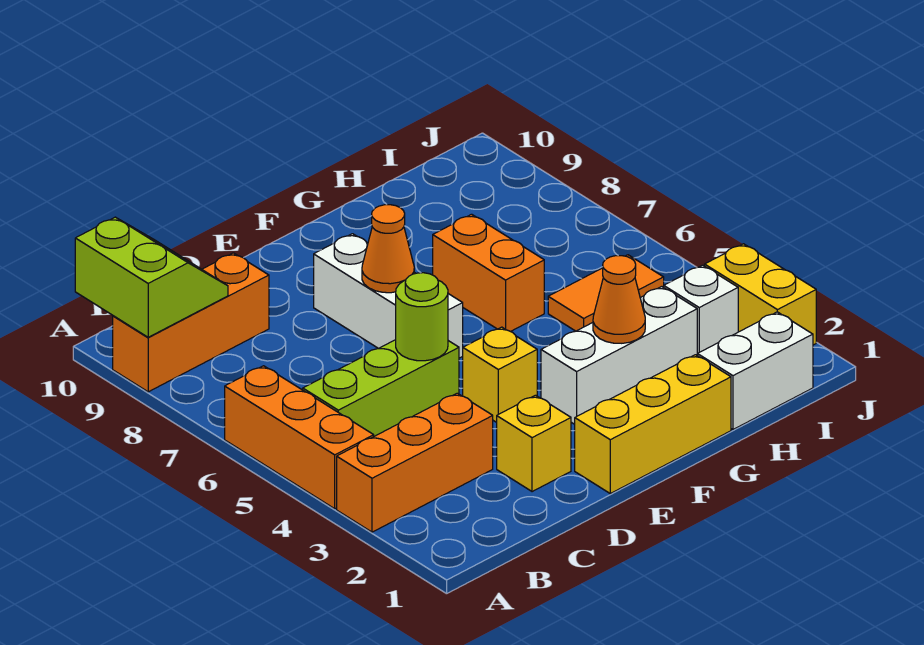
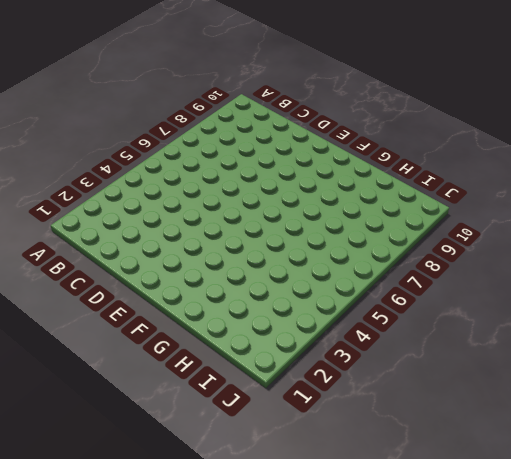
none -> orange brick A3:C3 level 1
none -> orange brick A4:A6 level 1
none -> orange brick A9:C9 level 1

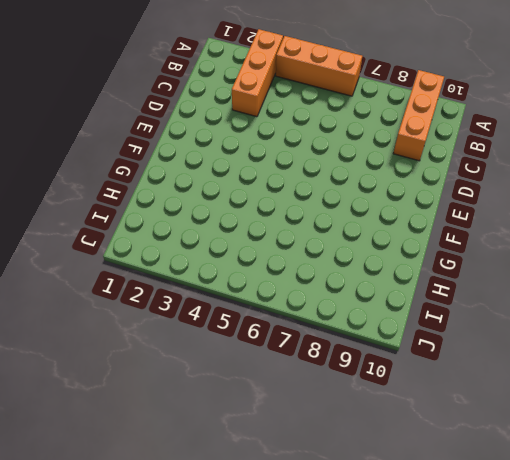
none -> lime brick B5:D5 level 1
none -> yellow brick D2 level 1
none -> yellow brick E1:G1 level 1

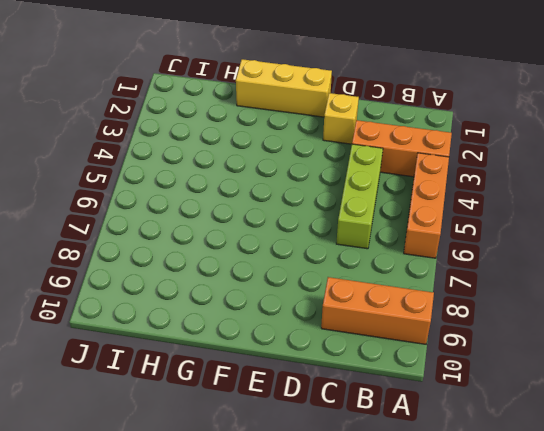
lime brick C4:C6 level 1 -> lime brick B5:D5 level 1
none -> yellow brick E4 level 1
none -> white brick E6:E8 level 1
none -> white brick F3:H3 level 1

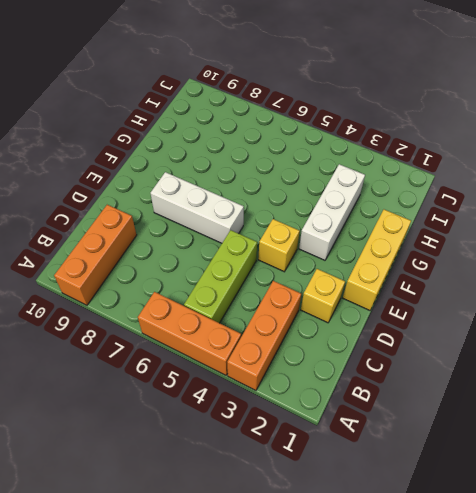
none -> orange brick G6:G7 level 1
none -> white brick H1:I1 level 1
none -> orange tile H5:I5 level 1

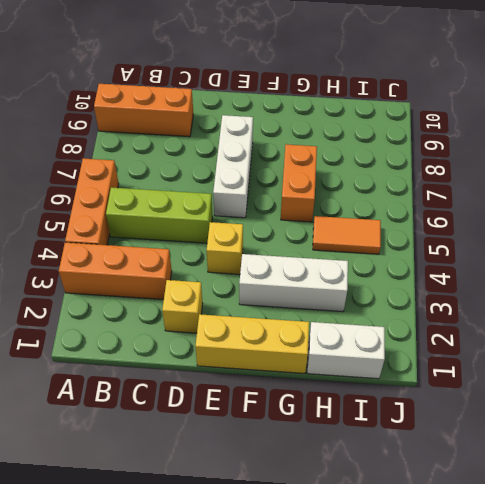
none -> white brick I3 level 1
none -> yellow brick J2:J3 level 1
none -> lime slope A9:B10 level 2 top A

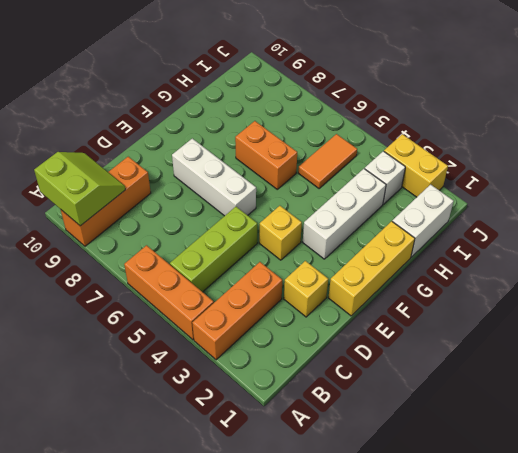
none -> lime round brick D5 level 2
none -> orange cone E7 level 2
none -> orange cone G3 level 2

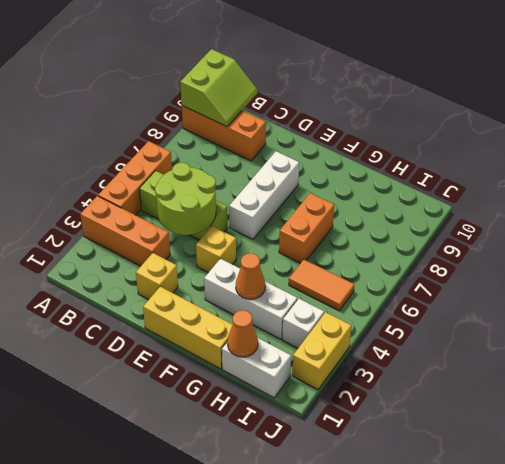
lime round brick C4:D5 level 2 -> lime round brick D5 level 2
orange cone H1 level 2 -> orange cone E7 level 2

